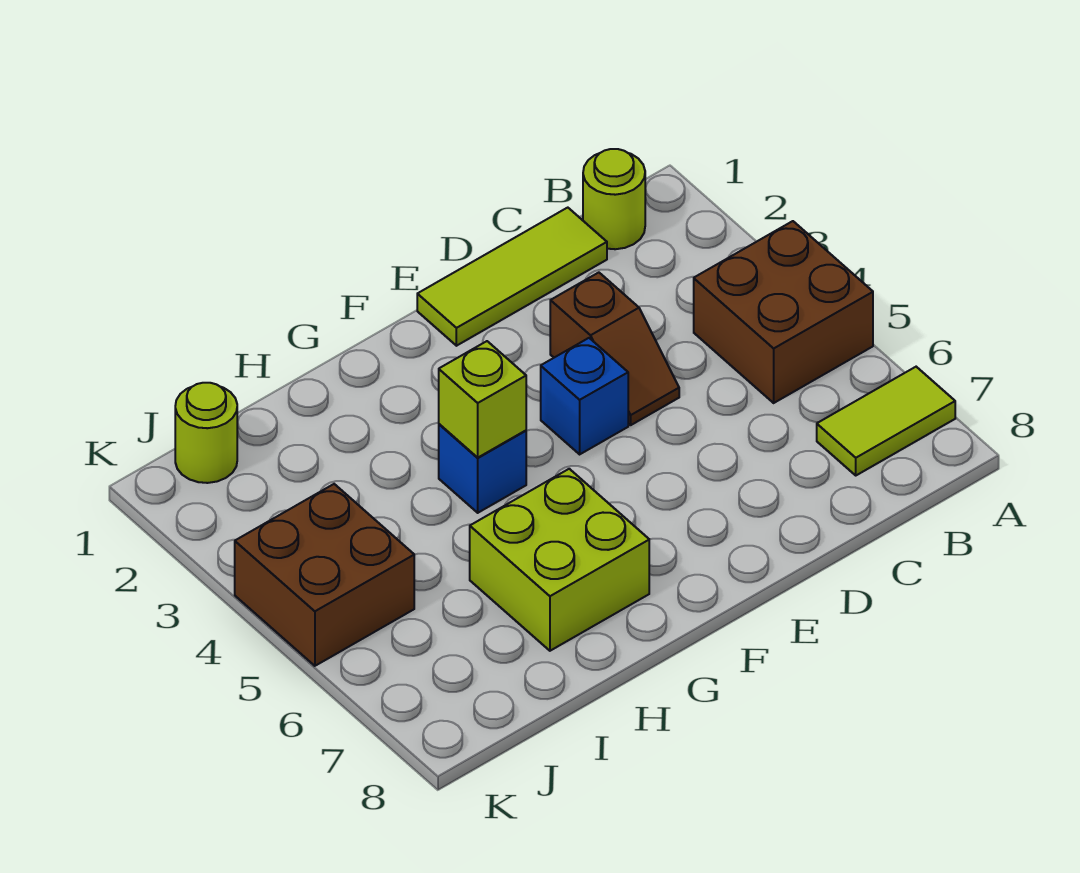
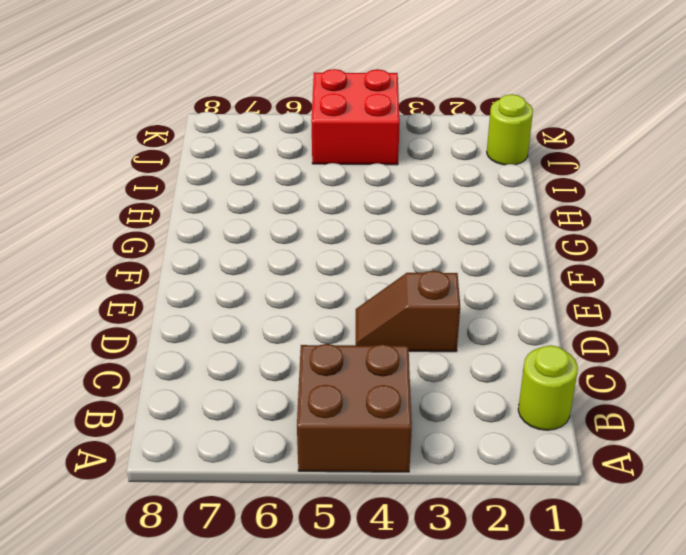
red brick J4:K5 level 1 -> brown brick J4:K5 level 1
none -> lime tile A7:B7 level 1
none -> lime tile C1:E1 level 1

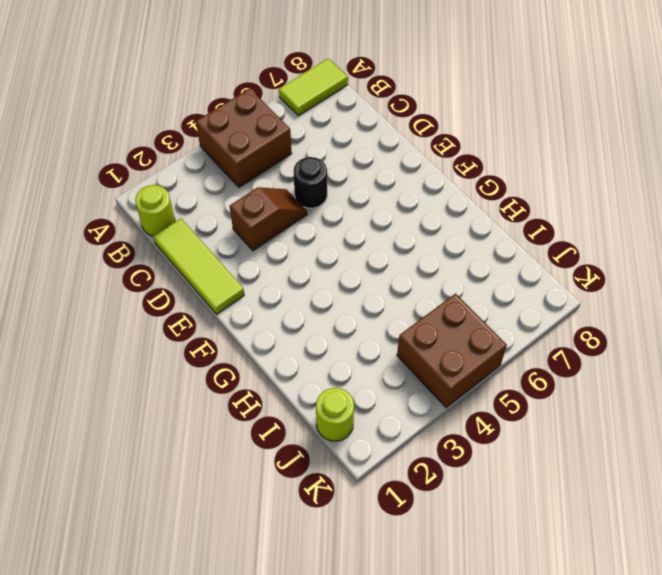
lime tile A7:A8 level 1 -> lime tile A7:B7 level 1
black round brick D5 level 1 -> none
none -> blue brick E4 level 1
none -> blue brick G4 level 1

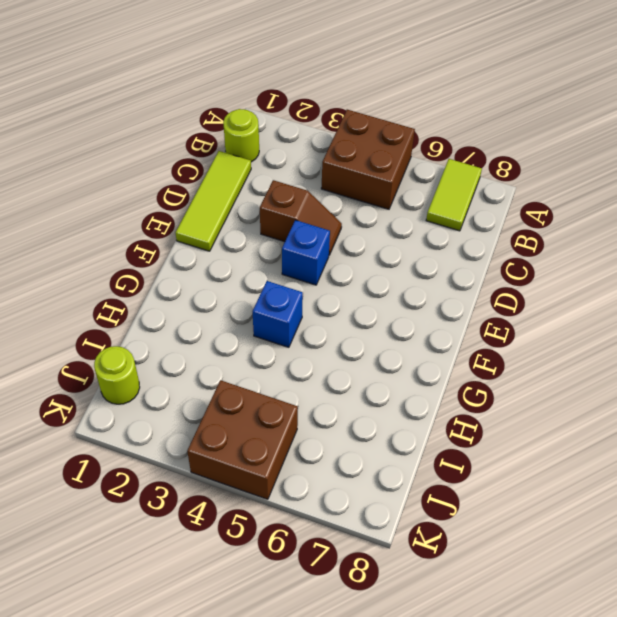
none -> lime brick G6:H7 level 1
none -> lime brick G4 level 2

